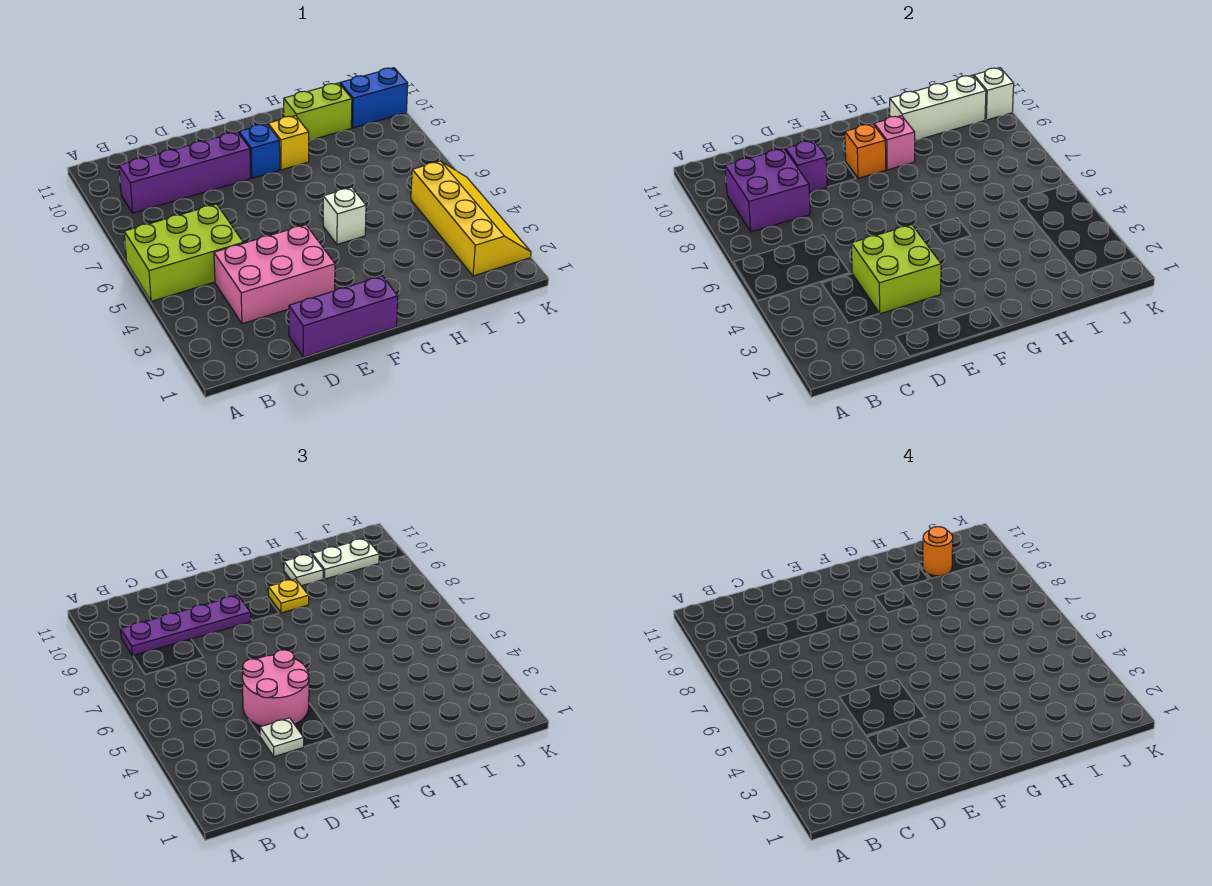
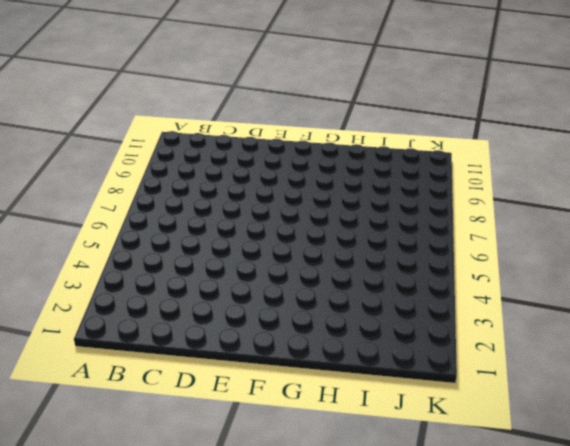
none -> lime brick A5:C6 level 1
none -> purple brick B9:E9 level 1
none -> pink brick C3:E4 level 1

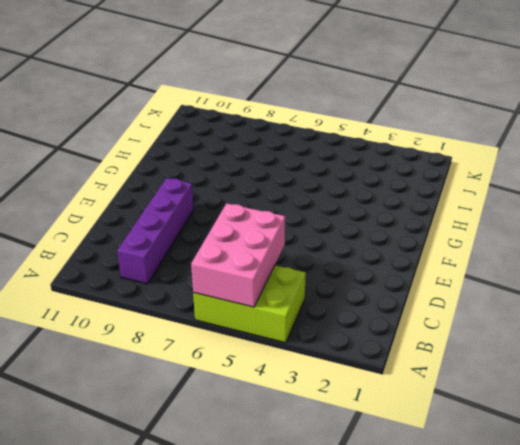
lime brick A4:B6 level 1 -> lime brick A5:C6 level 1
pink brick A5:C6 level 2 -> pink brick C3:E4 level 1
none -> purple brick D1:F1 level 1
none -> blue brick F9 level 1
none -> white brick G5 level 1

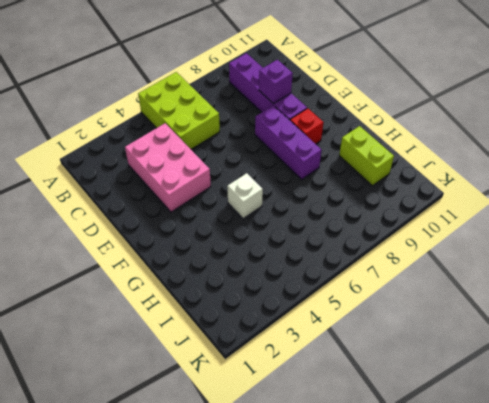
purple brick E8:G8 level 1 -> purple brick D1:F1 level 1
red brick F9 level 1 -> blue brick F9 level 1
none -> yellow brick G9 level 1
none -> yellow slope J2:K5 level 1 top J
none -> blue brick J10:K10 level 1

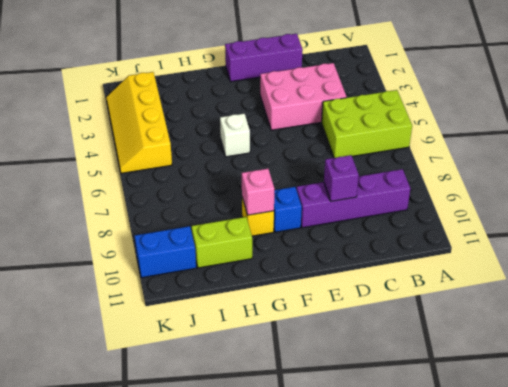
none -> purple brick B8:C9 level 2
none -> lime brick D3:E4 level 2
none -> orange brick F9 level 2

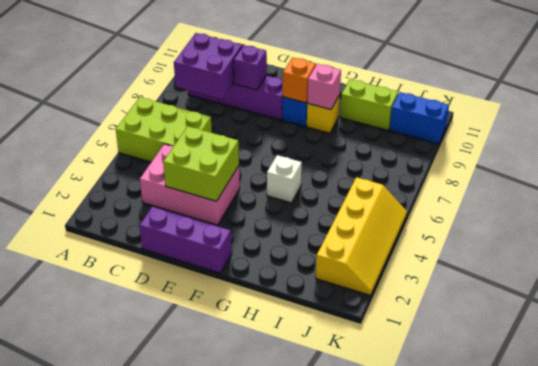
none -> white brick H10:J10 level 2
none -> white brick K10 level 2
none -> purple plate B9:E9 level 3

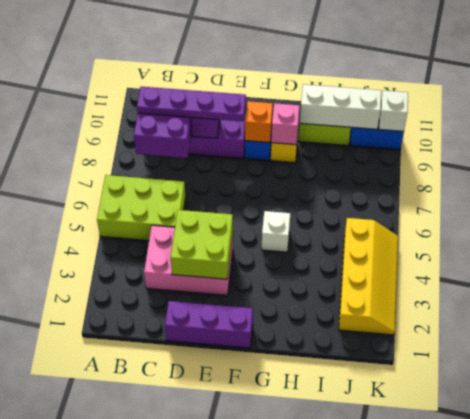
none -> white plate D3 level 3
none -> pink round brick D4:E5 level 3
none -> yellow plate G9 level 3

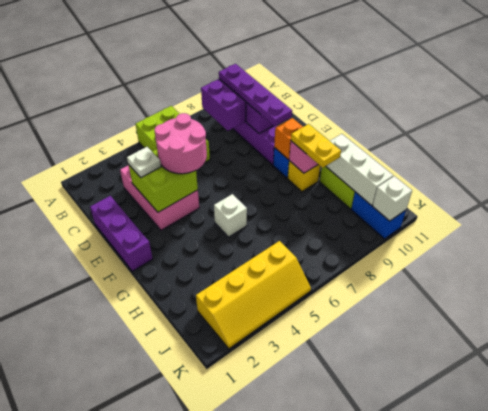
yellow plate G9:H9 level 3 -> yellow plate G9 level 3
none -> white plate H10 level 3
none -> white plate I10:J10 level 3
none -> orange round brick I10 level 4

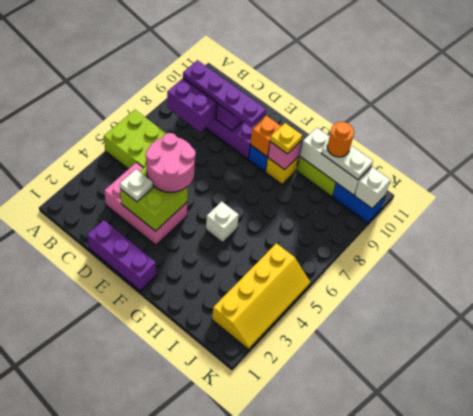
none -> white plate H10 level 3

